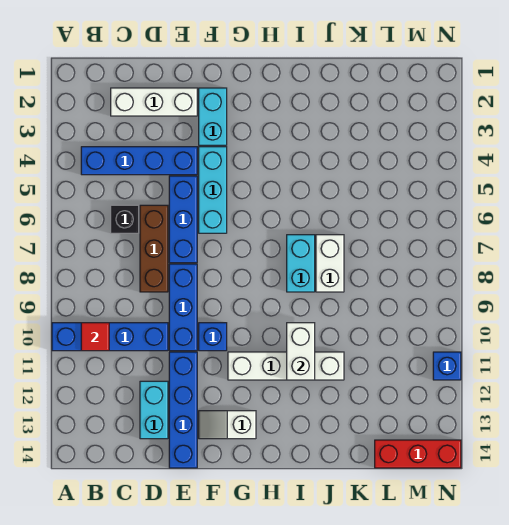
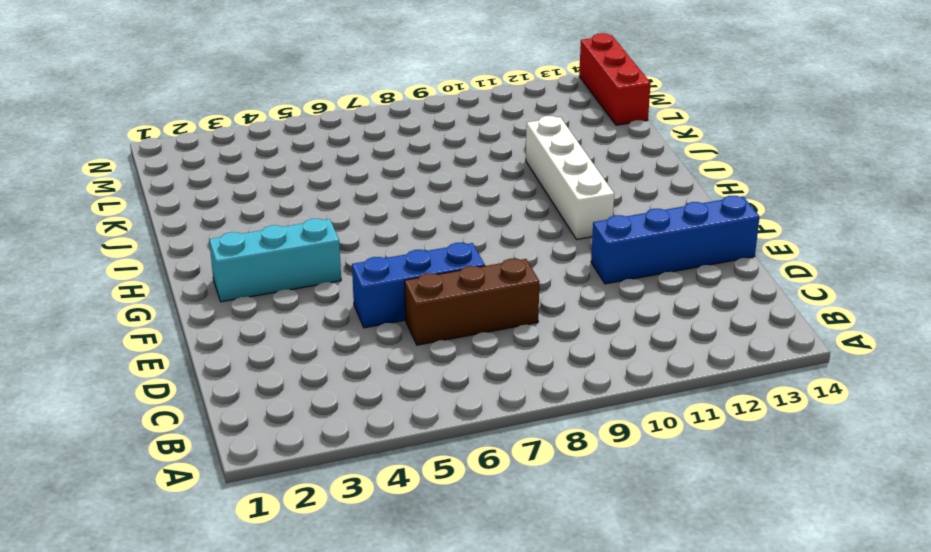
cyan brick G2:G4 level 1 -> cyan brick F4:F6 level 1
none -> blue brick A10:D10 level 1
none -> blue brick B4:E4 level 1
none -> white brick C2:E2 level 1

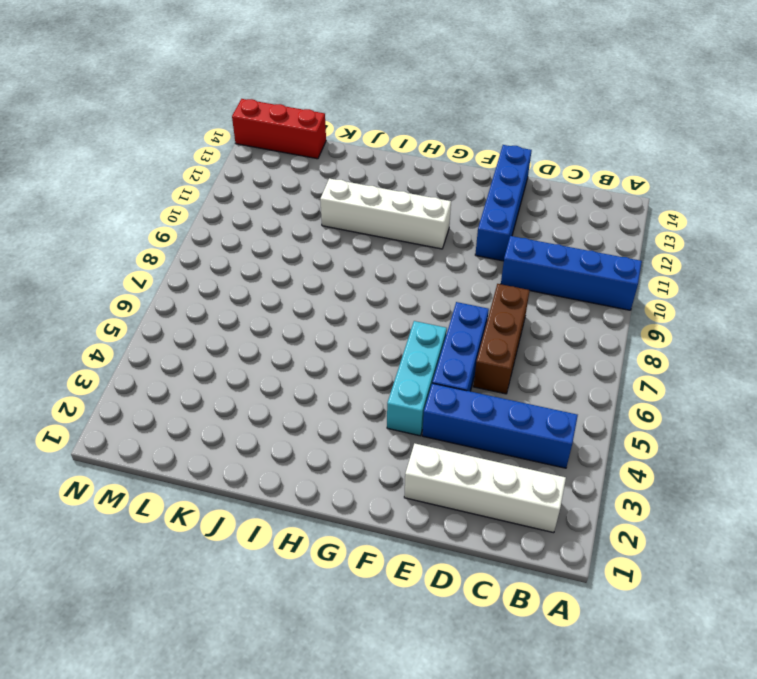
white brick B2:E2 level 1 -> white brick C2:E2 level 1
none -> black brick C6 level 1
none -> cyan brick D12:D13 level 1
none -> blue brick E8:E10 level 1

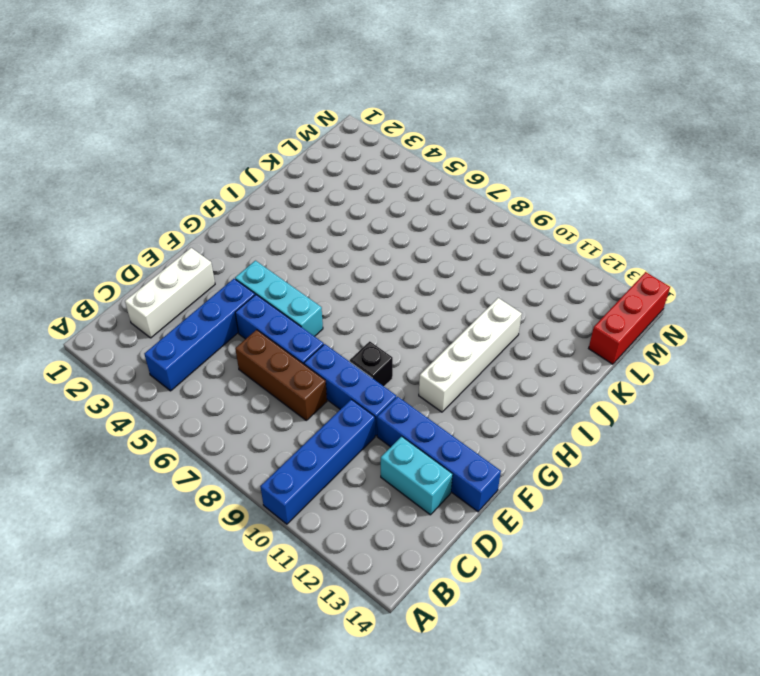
black brick F9 level 1 -> black brick C6 level 1
none -> cyan brick F2:F3 level 1
none -> blue brick F10 level 1
none -> white slope F13:G13 level 1 top G

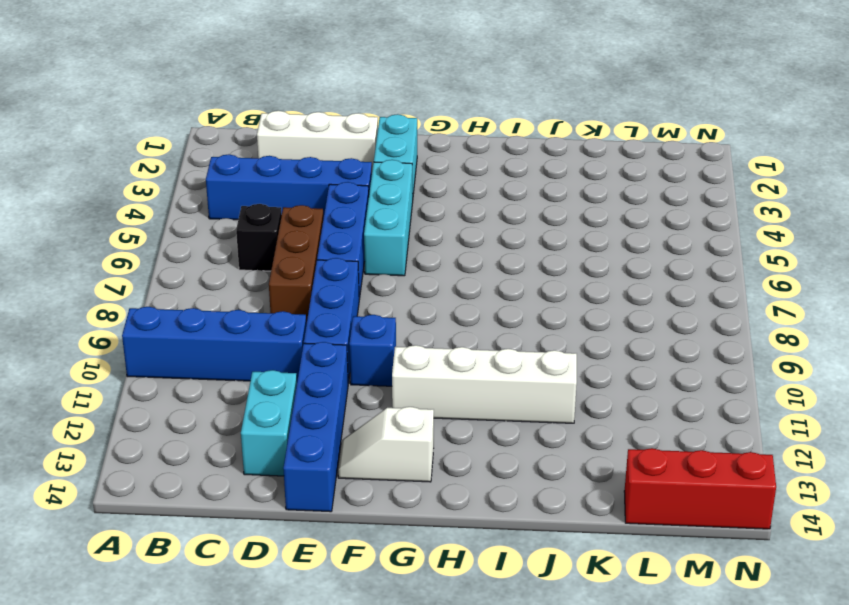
none -> cyan brick I7:I8 level 1
none -> white brick J7:J8 level 1
none -> blue brick N11 level 1

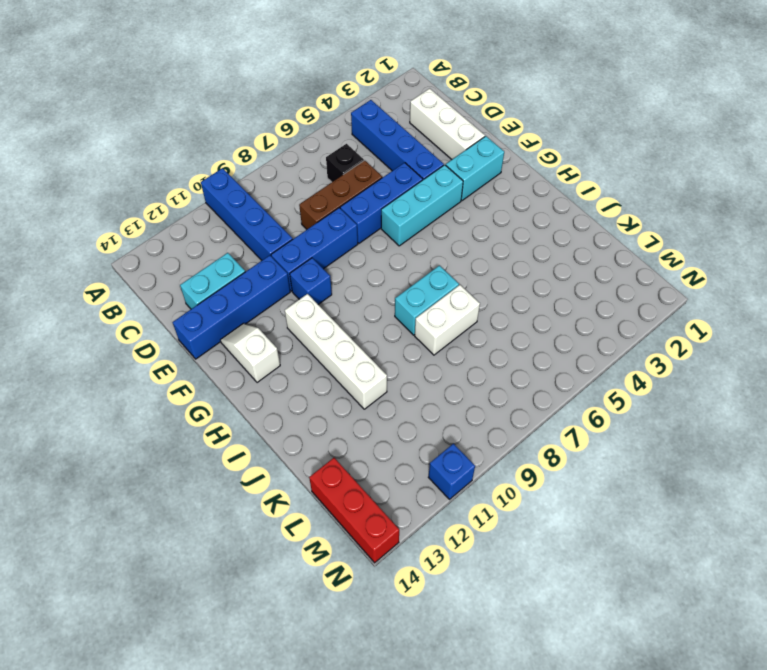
none -> red tile B10 level 2
none -> white brick I10:I11 level 2

